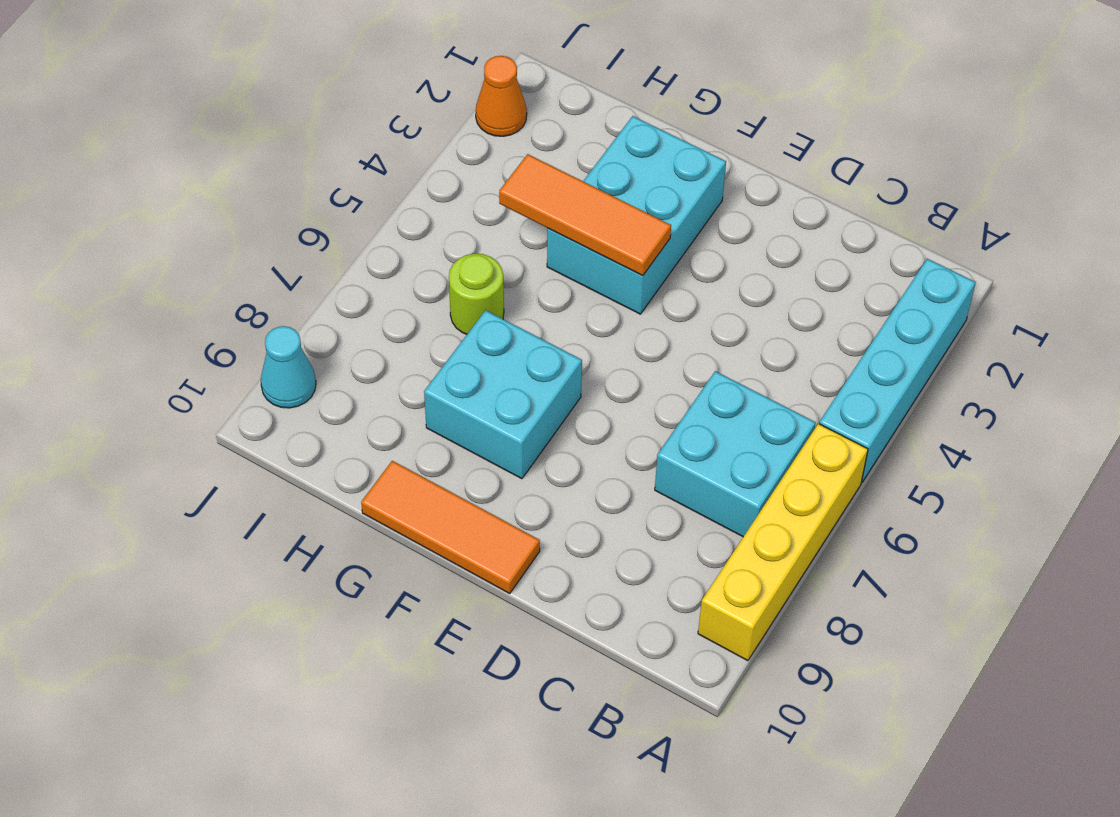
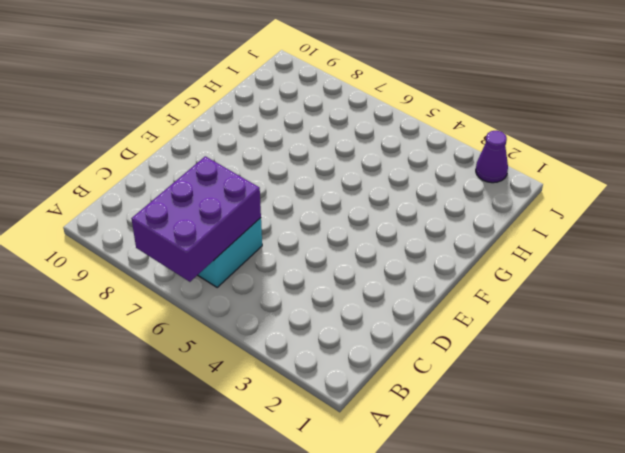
purple brick A6:C7 level 2 -> none
purple cone J2 level 1 -> orange cone J2 level 1
none -> cyan brick A2:A5 level 1
none -> yellow brick A6:A9 level 1

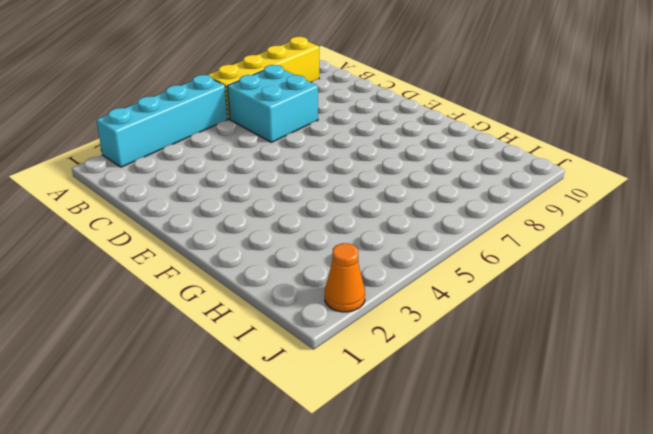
none -> orange tile E10:G10 level 1
none -> cyan brick F2:G4 level 1

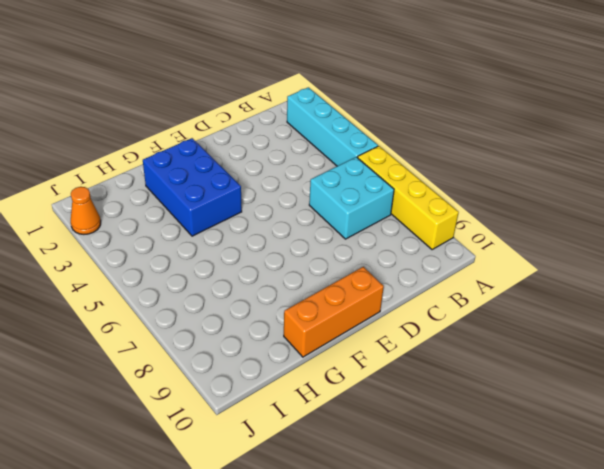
orange brick E10:G10 level 1 -> orange tile E10:G10 level 1
blue brick F2:G4 level 1 -> cyan brick F2:G4 level 1
none -> cyan brick F7:G8 level 1
none -> lime round brick H6 level 1

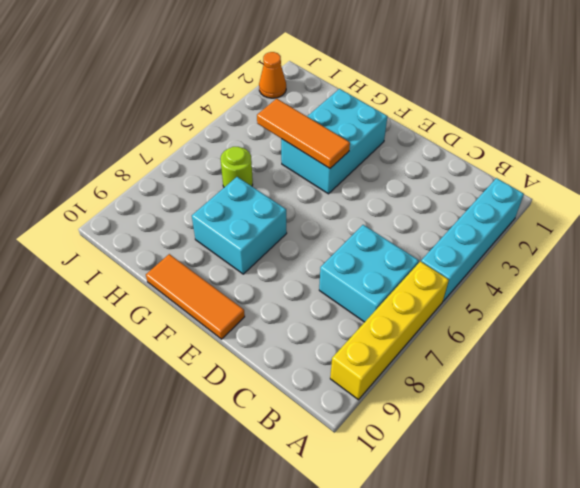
none -> cyan cone J9 level 1

